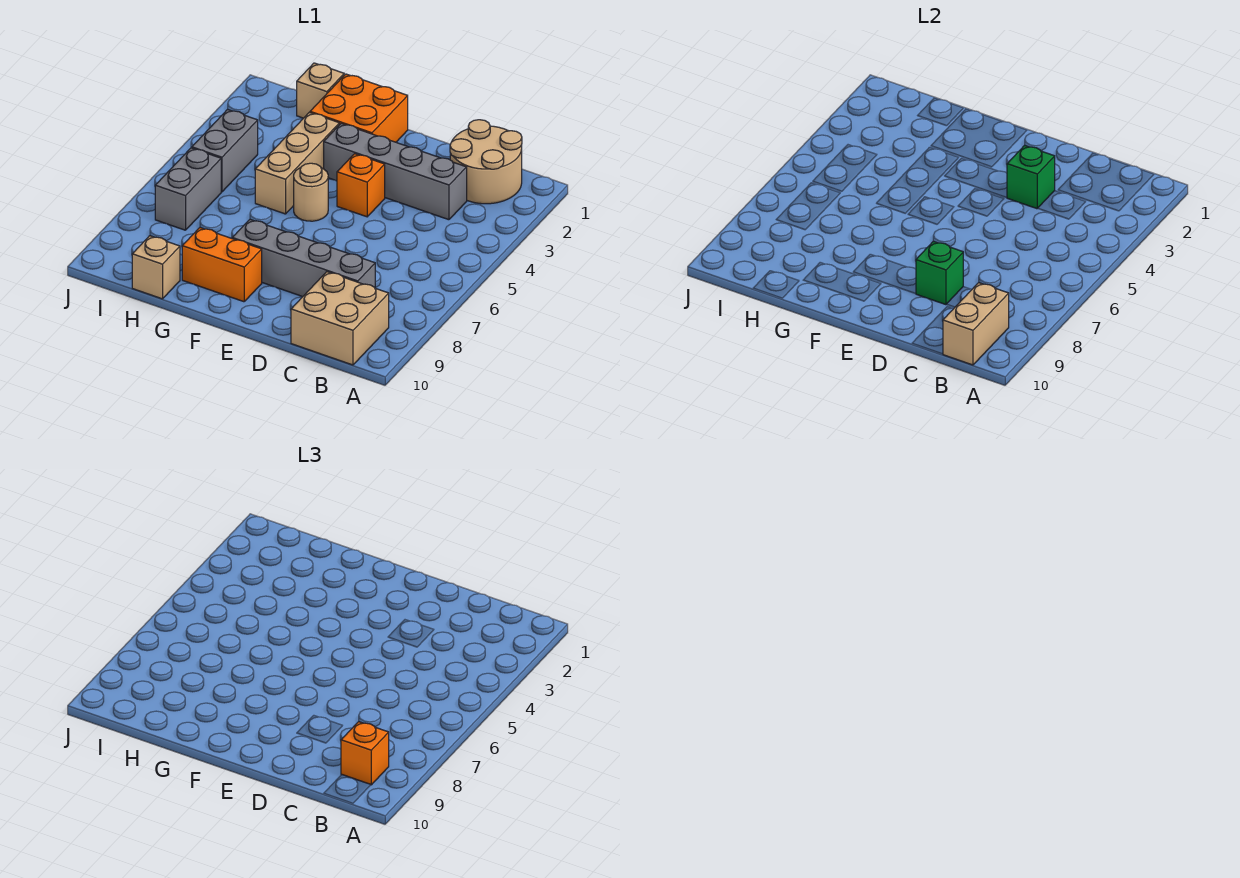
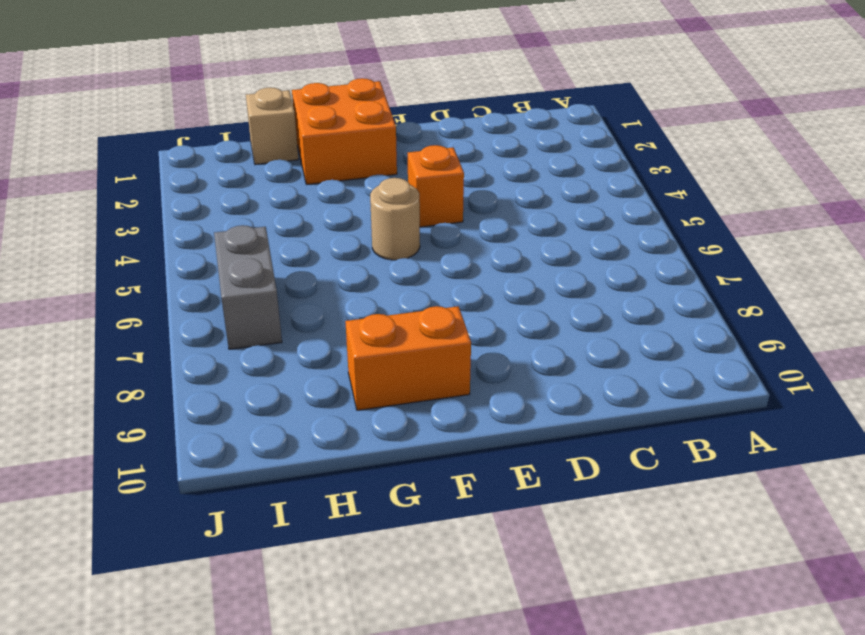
none -> tan round brick B1:C2 level 1
none -> tan brick B9:C10 level 1
none -> grey brick C3:F3 level 1

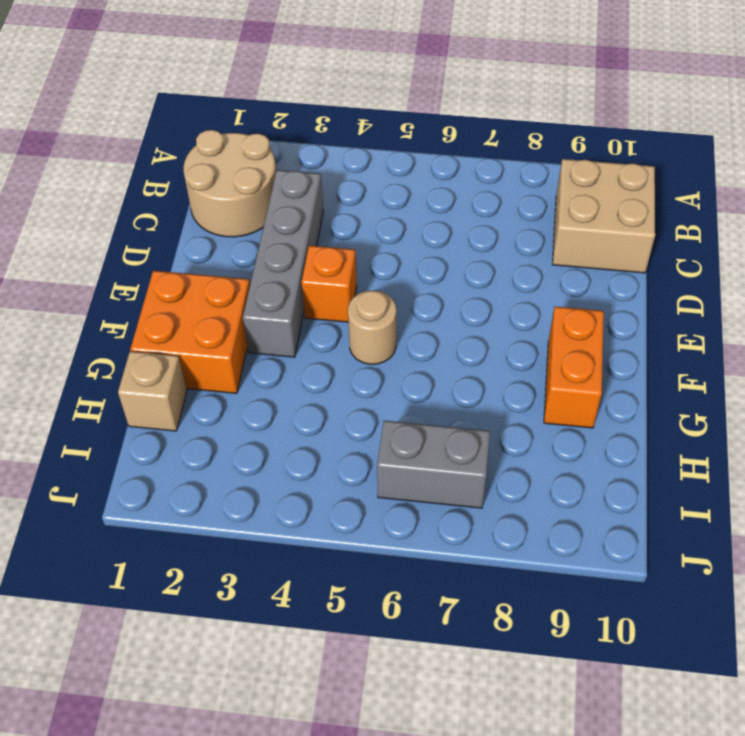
none -> grey brick C8:F8 level 1
none -> tan brick G3:G5 level 1
none -> tan brick H10 level 1

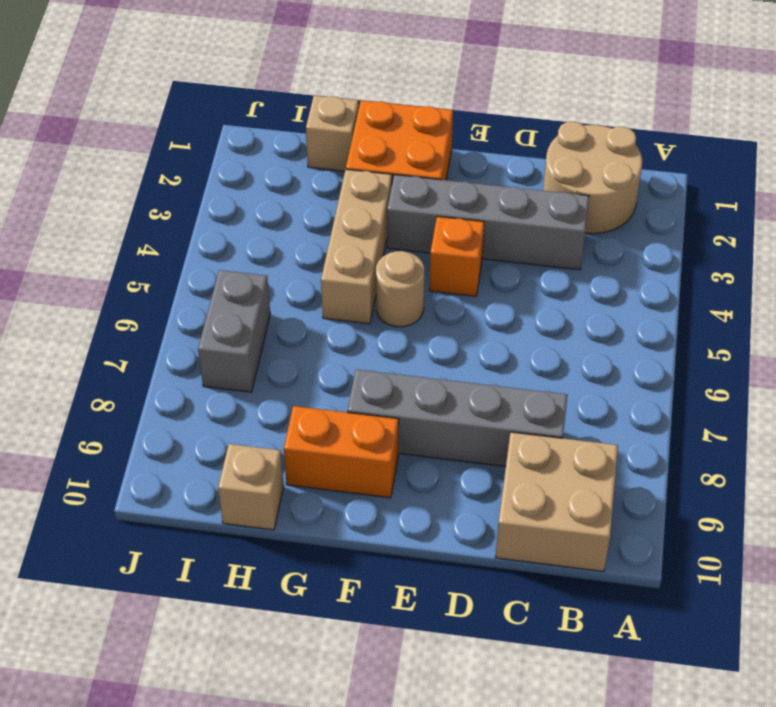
none -> grey brick I4:I5 level 1
none -> tan brick B9:B10 level 2
none -> green brick D3 level 2

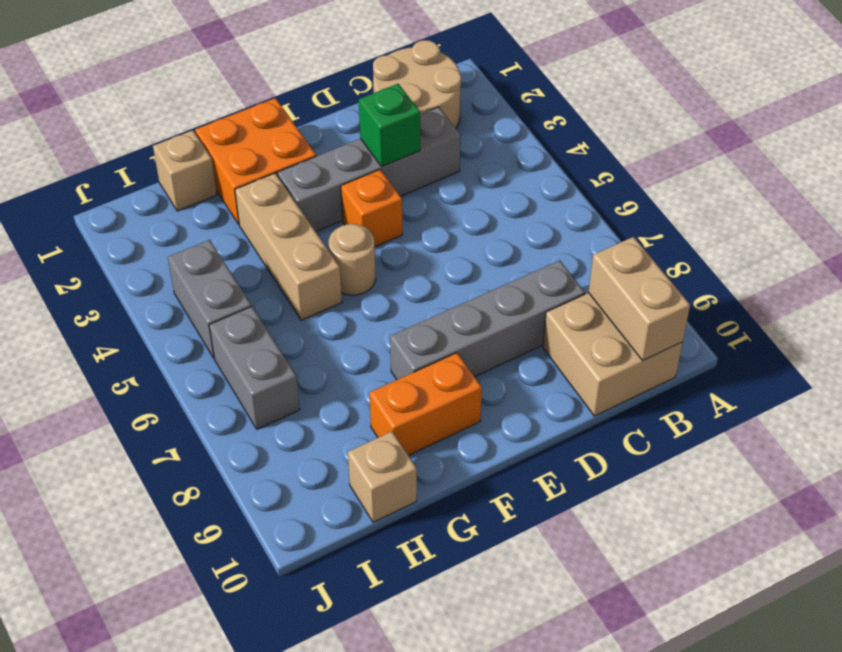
none -> green brick D8 level 2
none -> orange brick B9 level 3

